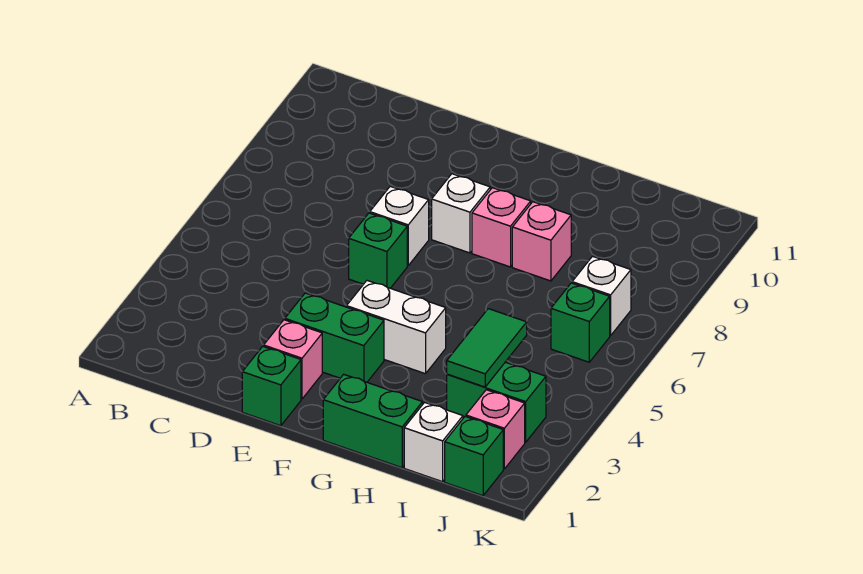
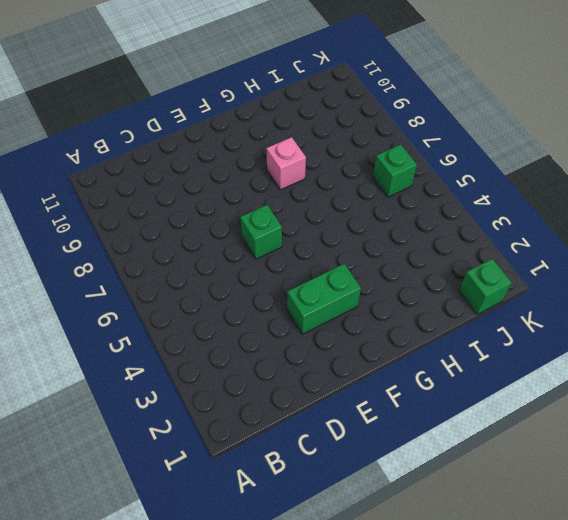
none -> green brick E1 level 1
none -> pink brick E2 level 1
none -> white brick E7 level 1

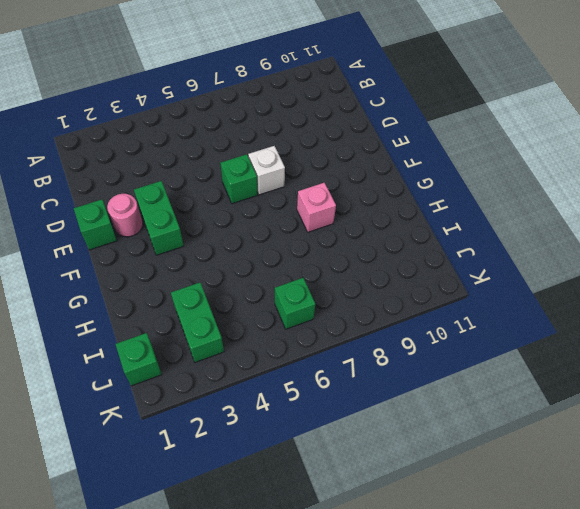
pink round brick E2 level 1 -> pink brick E2 level 1
none -> white brick F4:G4 level 1
none -> white brick F8 level 1
none -> green brick G1:H1 level 1

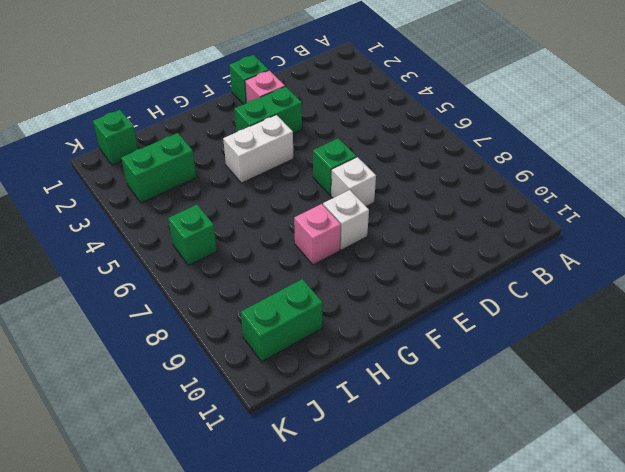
green brick I10:J10 level 1 -> green brick G1:H1 level 1
none -> pink brick H8 level 1
none -> white brick I1 level 1
none -> pink brick J2 level 1

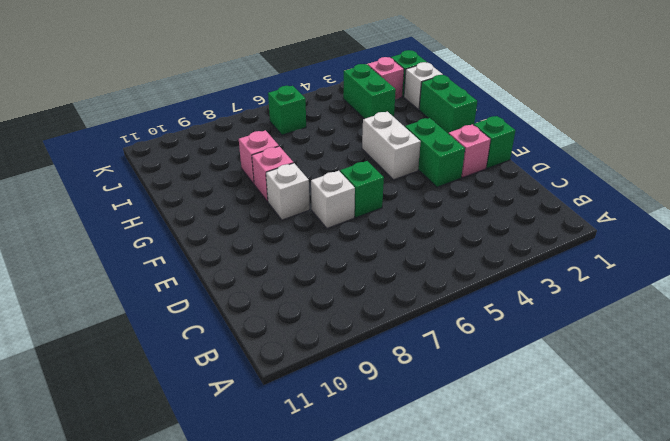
none -> white brick J7 level 1
none -> green tile I3:I4 level 2

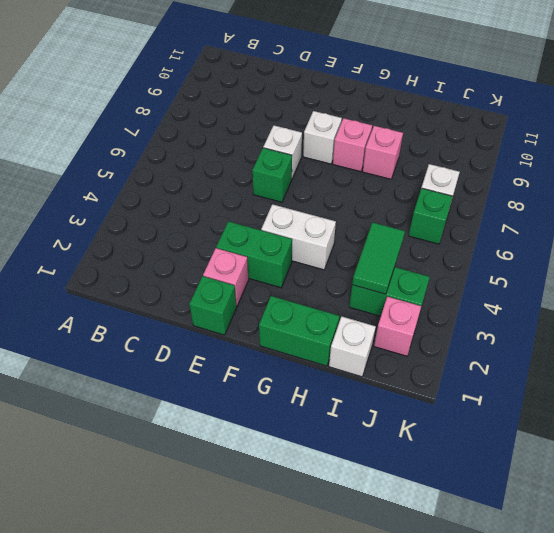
none -> green brick J1 level 1

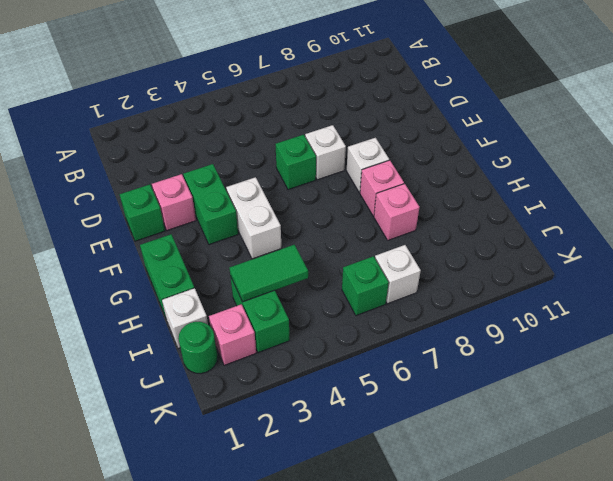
green round brick J1 level 1 -> green brick J1 level 1

